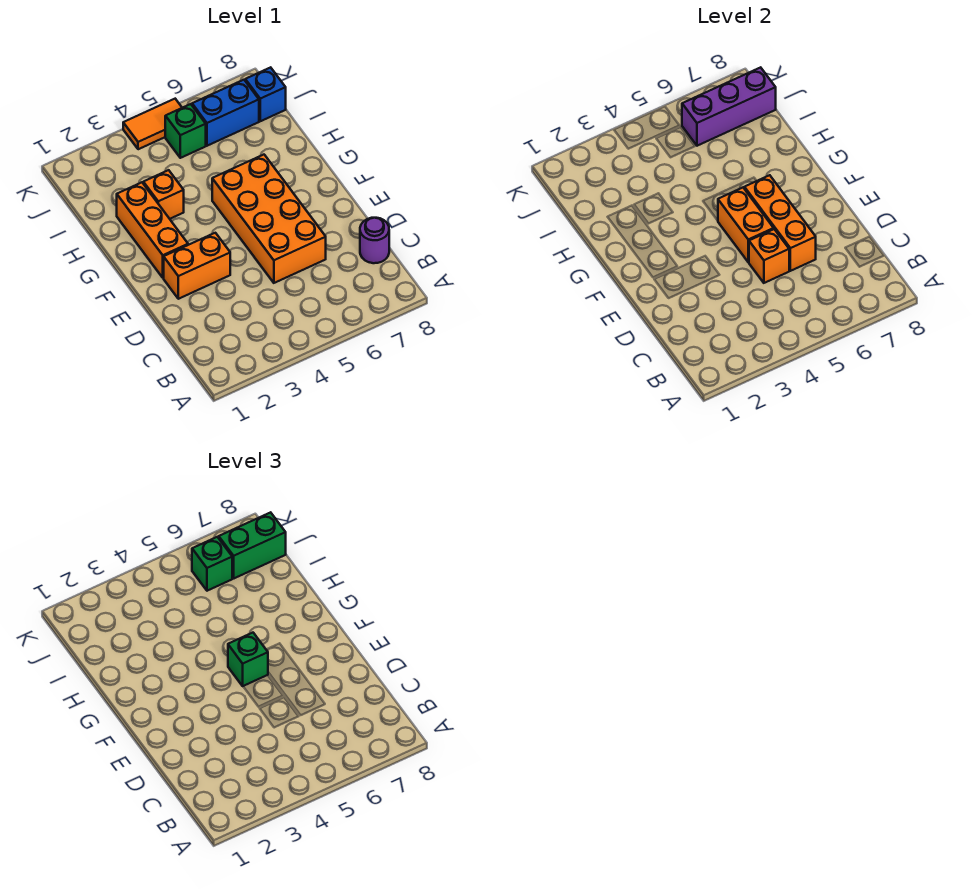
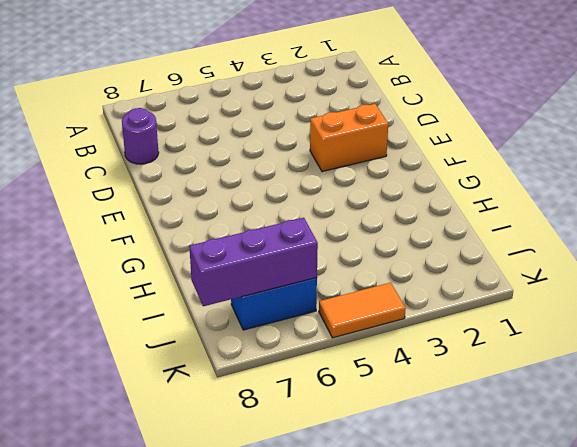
none -> orange brick D5:G6 level 1
none -> orange brick F2:H2 level 1
none -> orange brick H3 level 1

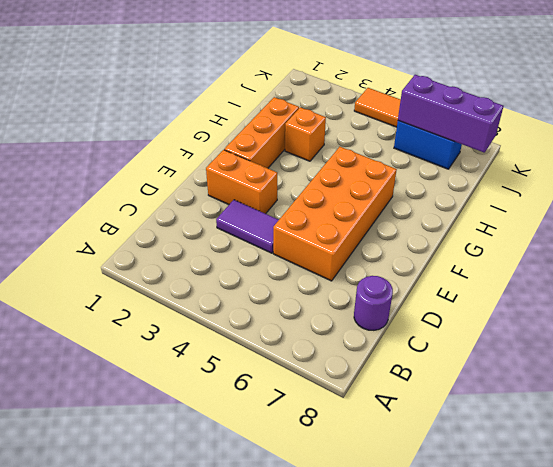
purple tile D3:D4 level 1 -> none
none -> green brick J5 level 1
none -> blue brick J8 level 1
none -> orange brick D5 level 2

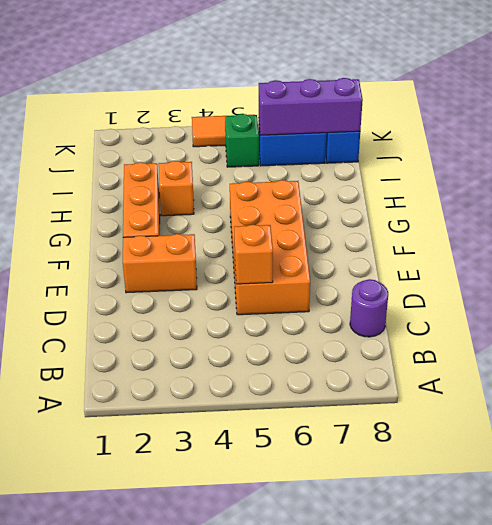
none -> orange brick D6:F6 level 2
none -> orange brick E5:F5 level 2
none -> green brick F5 level 3

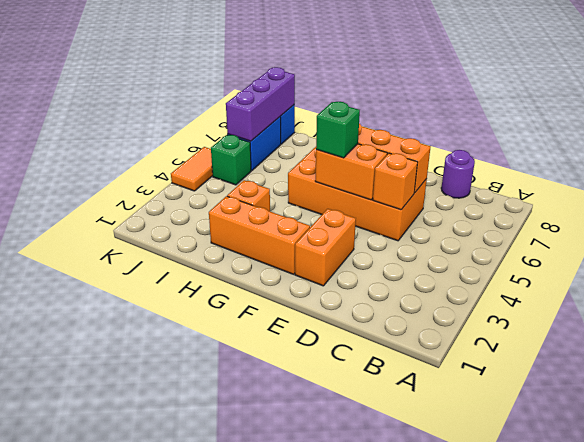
none -> green brick J6 level 3
none -> green brick J7:J8 level 3

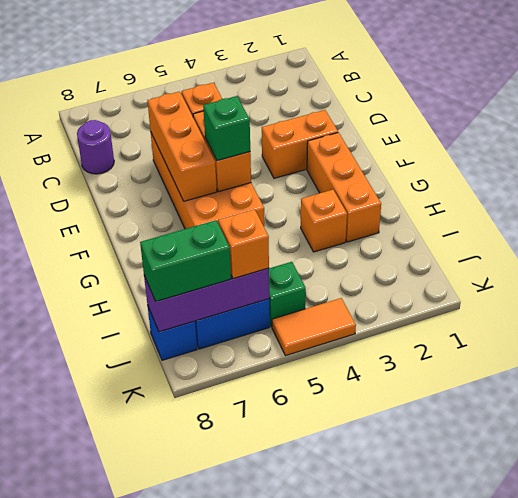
orange brick J6 level 3 -> green brick J6 level 3

